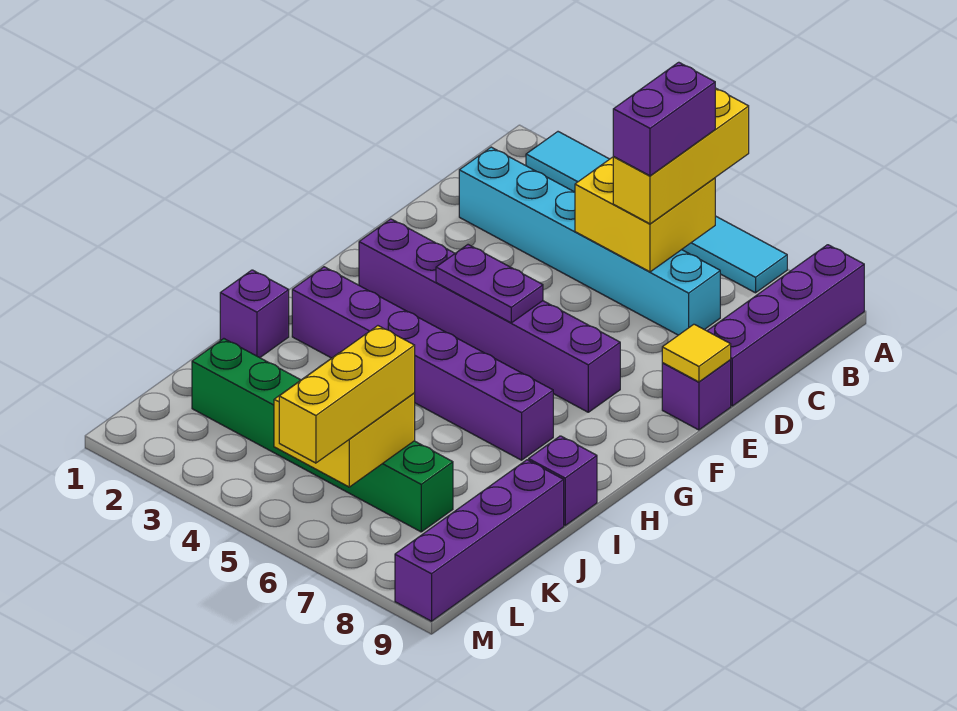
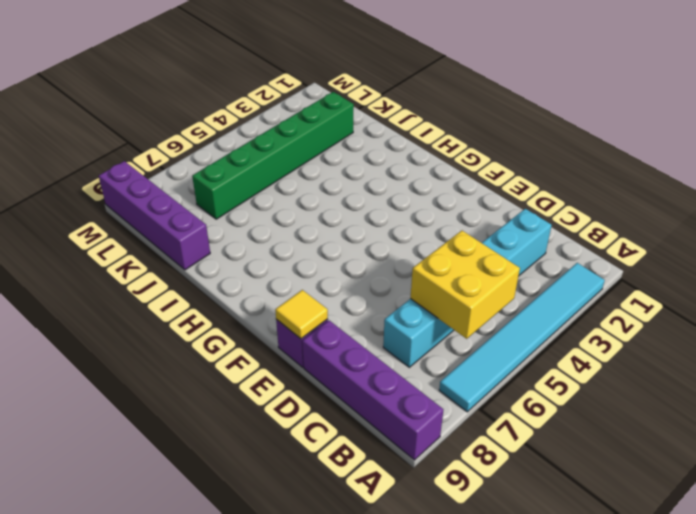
none -> purple brick F2:F7 level 1
none -> purple brick H2:H7 level 1
none -> purple brick I1 level 1

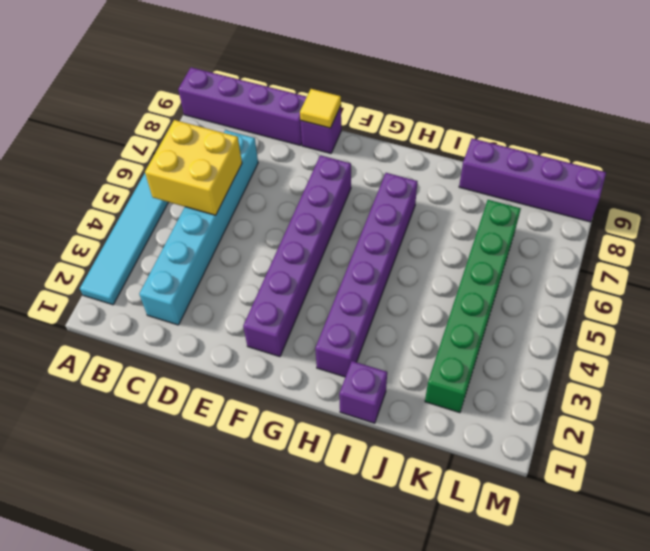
none -> purple brick I9 level 1
none -> purple plate F4:F5 level 2
none -> yellow brick K5:L6 level 2

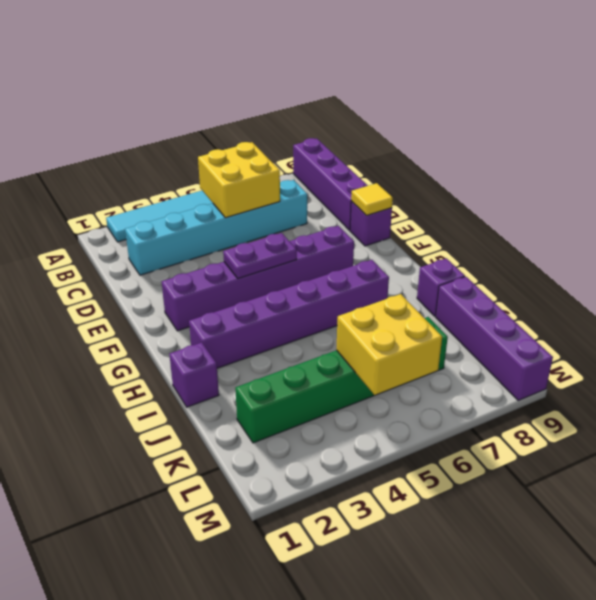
none -> yellow brick A6:C6 level 3
none -> yellow brick K6:M6 level 3
none -> purple brick B6:C6 level 4

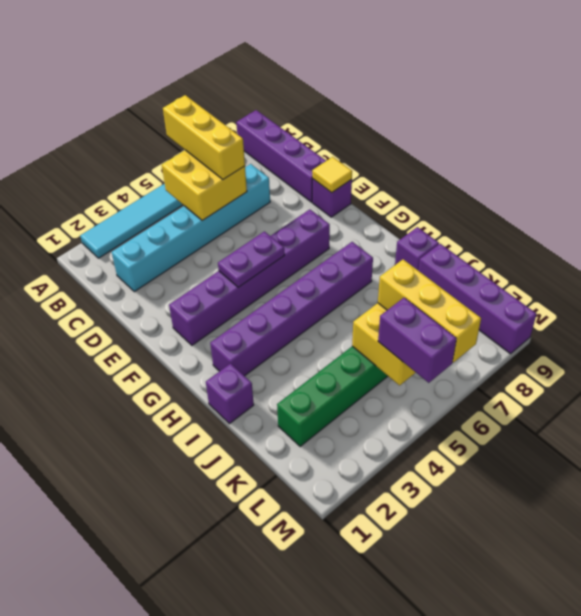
purple brick L5:M5 level 3 -> purple brick B6:C6 level 4

